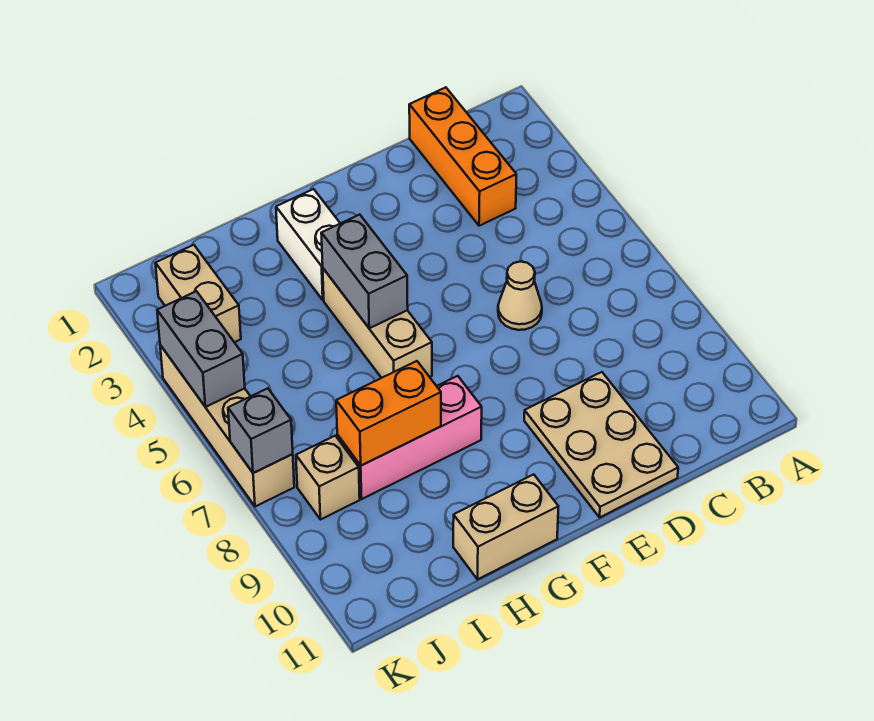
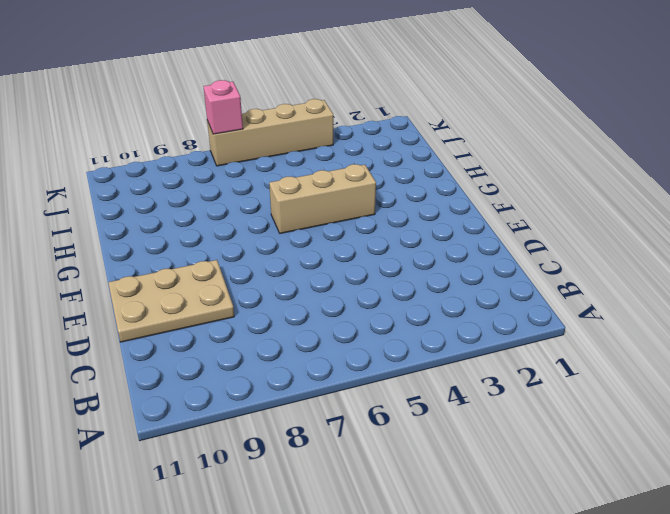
pink brick K7 level 2 -> grey brick K7 level 2
none -> orange brick C1:C3 level 1
none -> tan cone D6 level 1
none -> white brick G2:G3 level 1

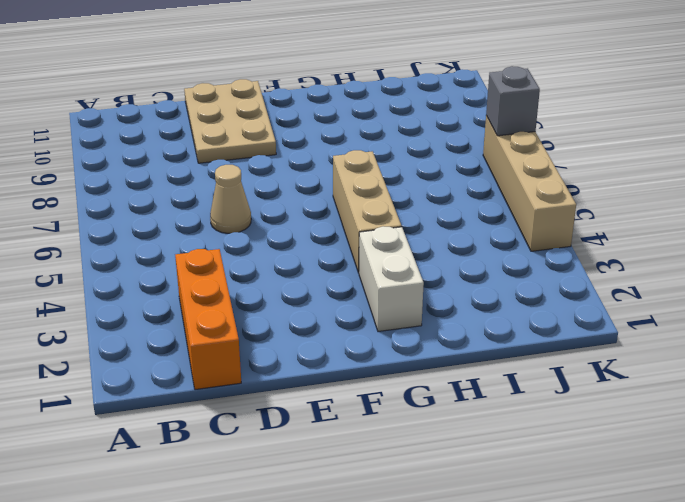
none -> pink brick G8:I8 level 1
none -> tan brick G11:H11 level 1
none -> tan brick J2:J3 level 1

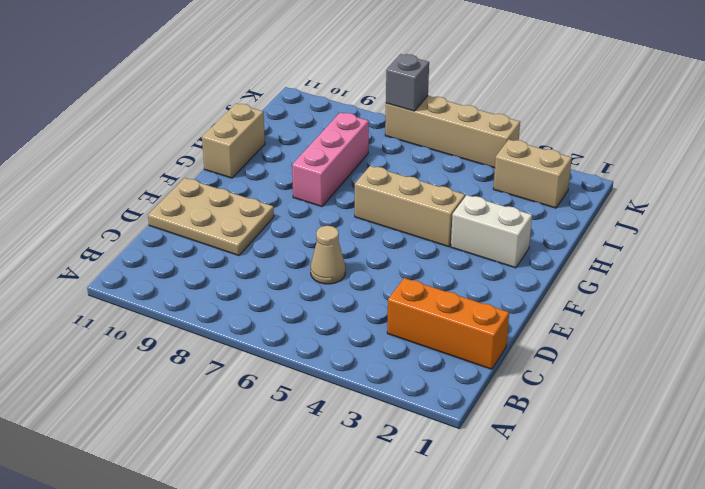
none -> tan brick J8 level 1
none -> grey brick G4:G5 level 2
none -> orange brick H8:I8 level 2

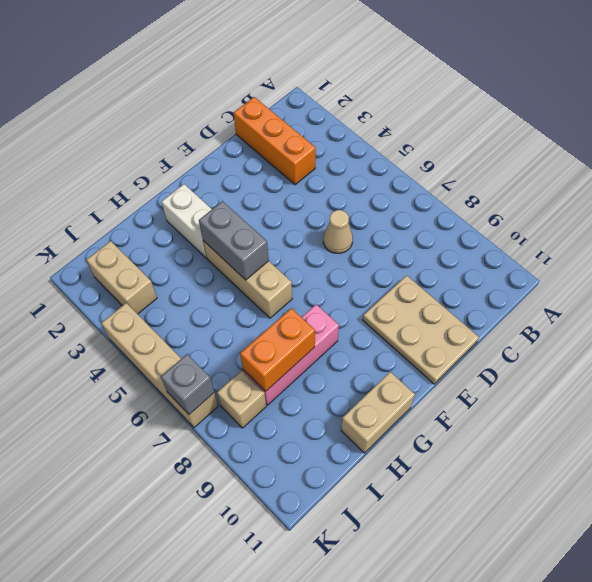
none -> grey brick K4:K5 level 2

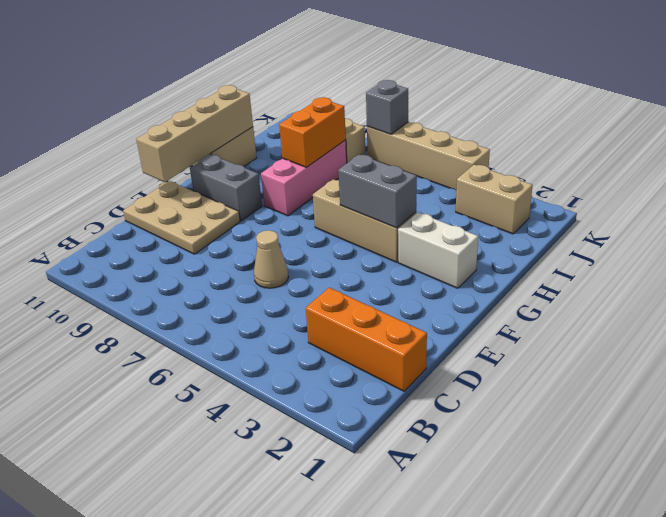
tan brick E11:H11 level 2 -> none
grey brick F9:F10 level 1 -> grey brick K4:K5 level 2

